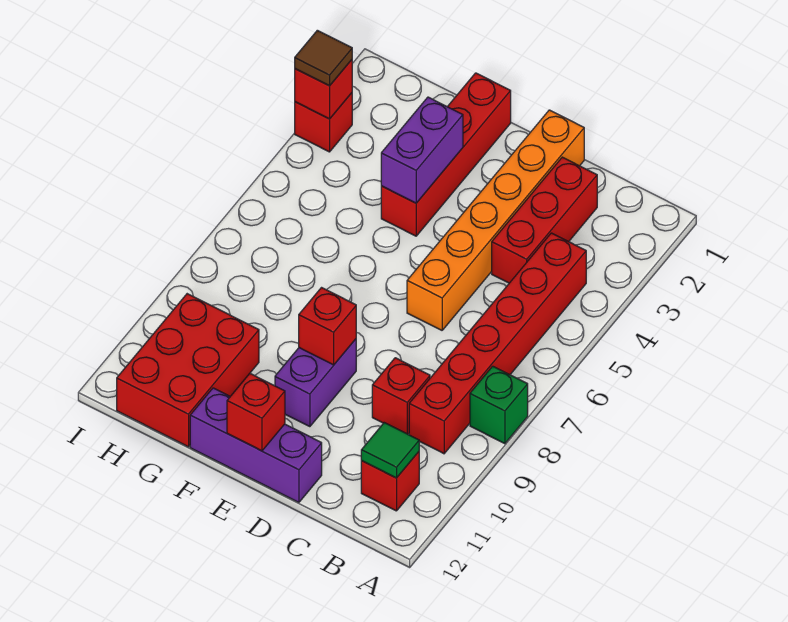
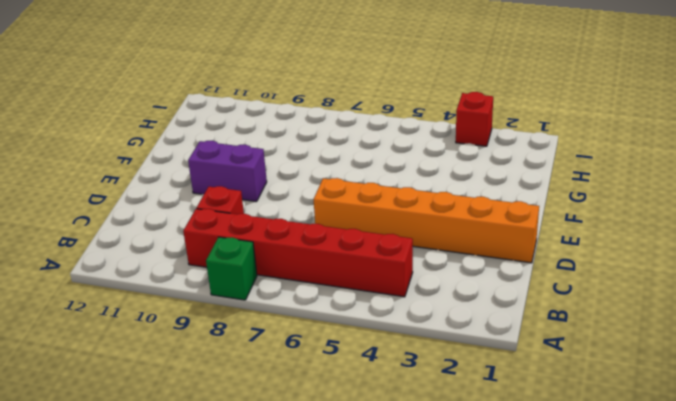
none -> red brick B11 level 1
none -> red brick C2:C4 level 1
none -> purple brick D12:F12 level 1

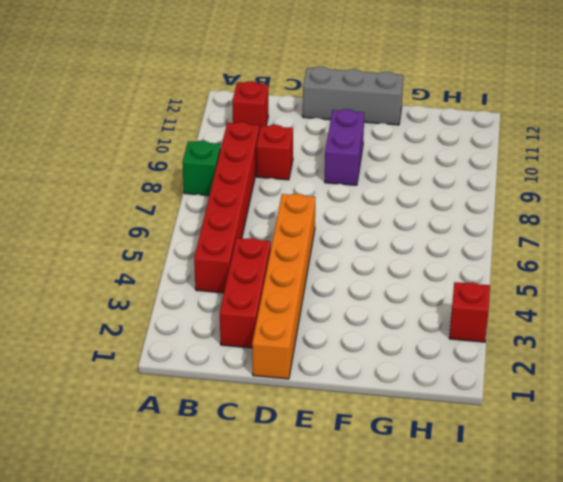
grey brick D12:F12 level 1 -> purple brick D12:F12 level 1
none -> red brick F1:F4 level 1
none -> red brick G10:H12 level 1
none -> green tile B11 level 2

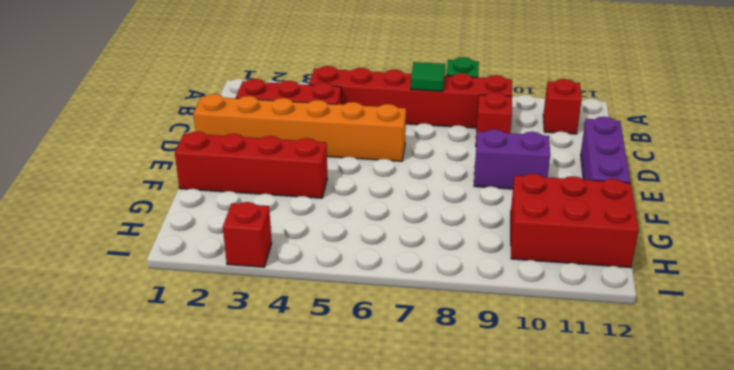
green tile B7 level 2 -> green tile B11 level 2
none -> red brick E9 level 2
none -> red brick E12 level 2
none -> purple brick F3:F4 level 2

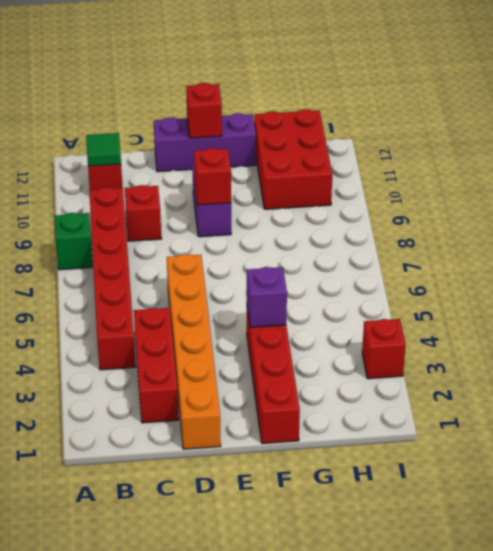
purple brick F4 level 2 -> purple brick F3:F4 level 2
none -> red brick I3 level 2
none -> brown tile I3 level 3

